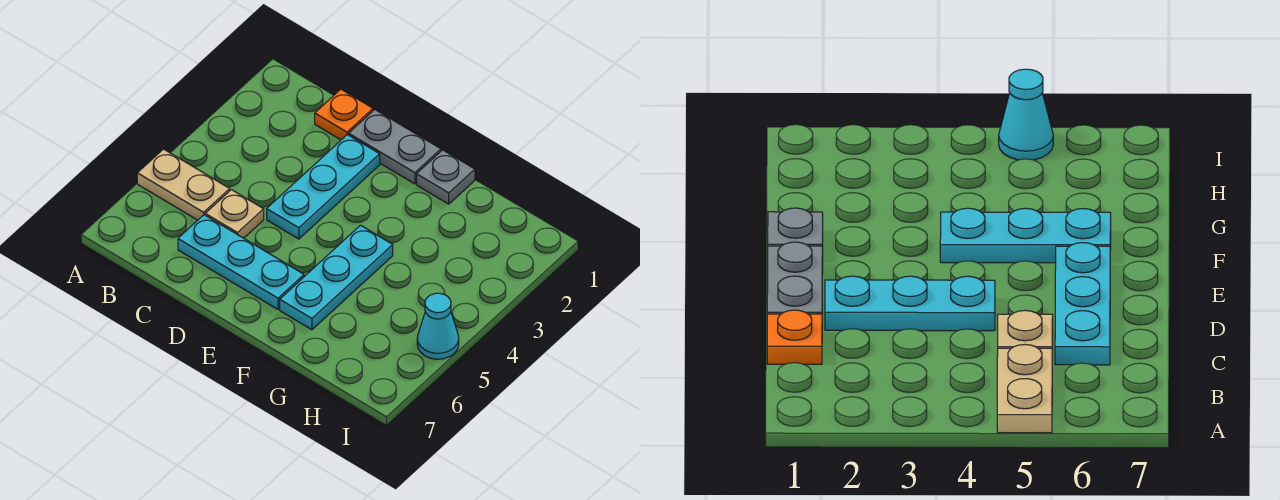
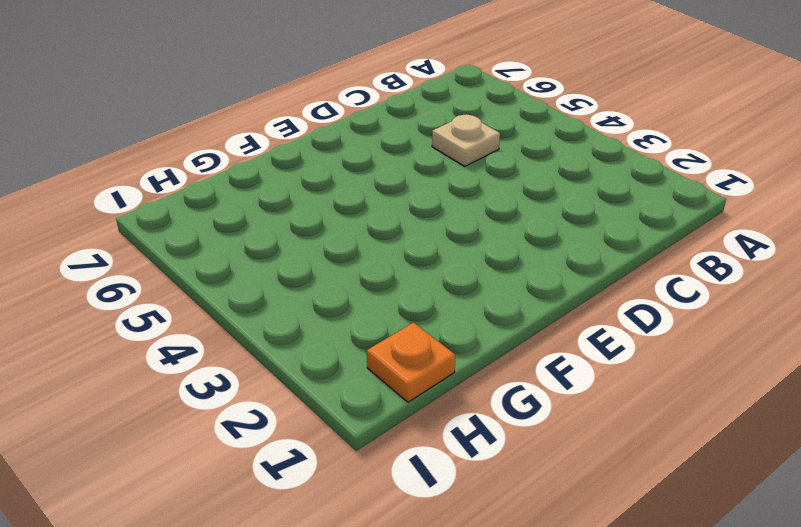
orange plate H1 level 1 -> orange plate C1 level 1
none -> tan plate A5:B5 level 1
none -> cyan plate C6:E6 level 1

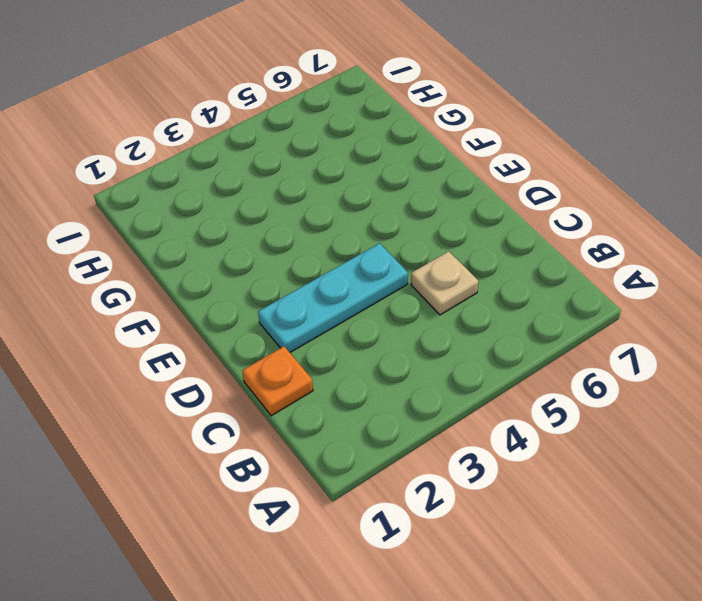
none -> tan plate A5:B5 level 1
none -> cyan plate C6:E6 level 1

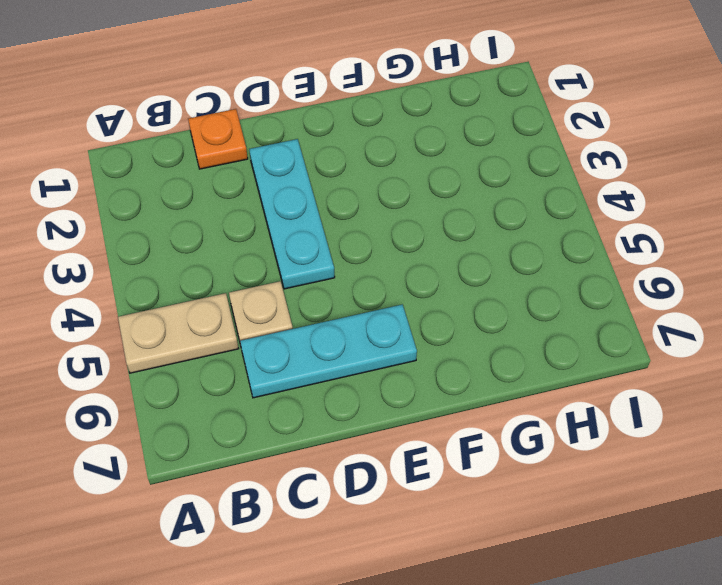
none -> grey plate D1:E1 level 1
none -> grey plate F1 level 1

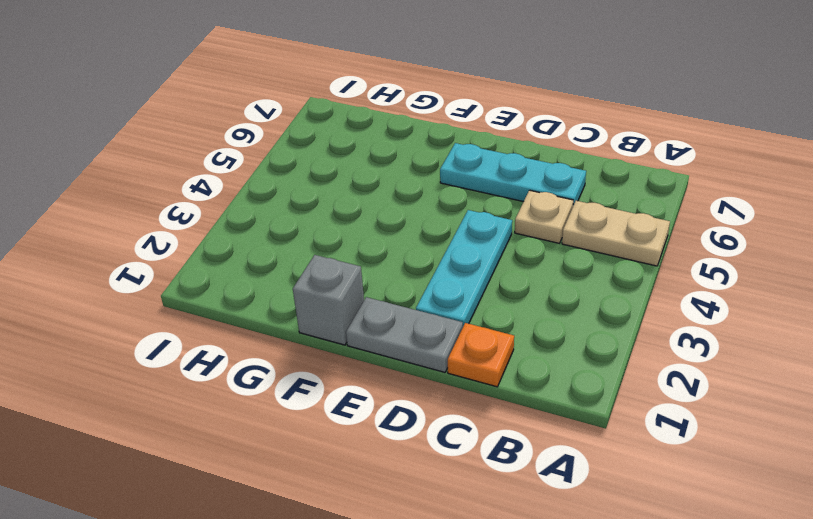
grey brick F1 level 1 -> grey plate F1 level 1
none -> cyan plate F4:F6 level 1
none -> cyan cone I5 level 1

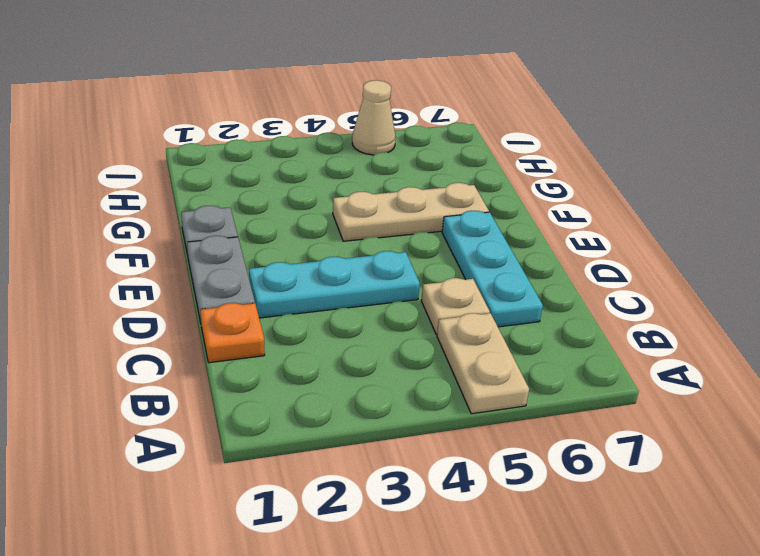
tan plate F4:F6 level 1 -> cyan plate F4:F6 level 1
tan cone I5 level 1 -> cyan cone I5 level 1

